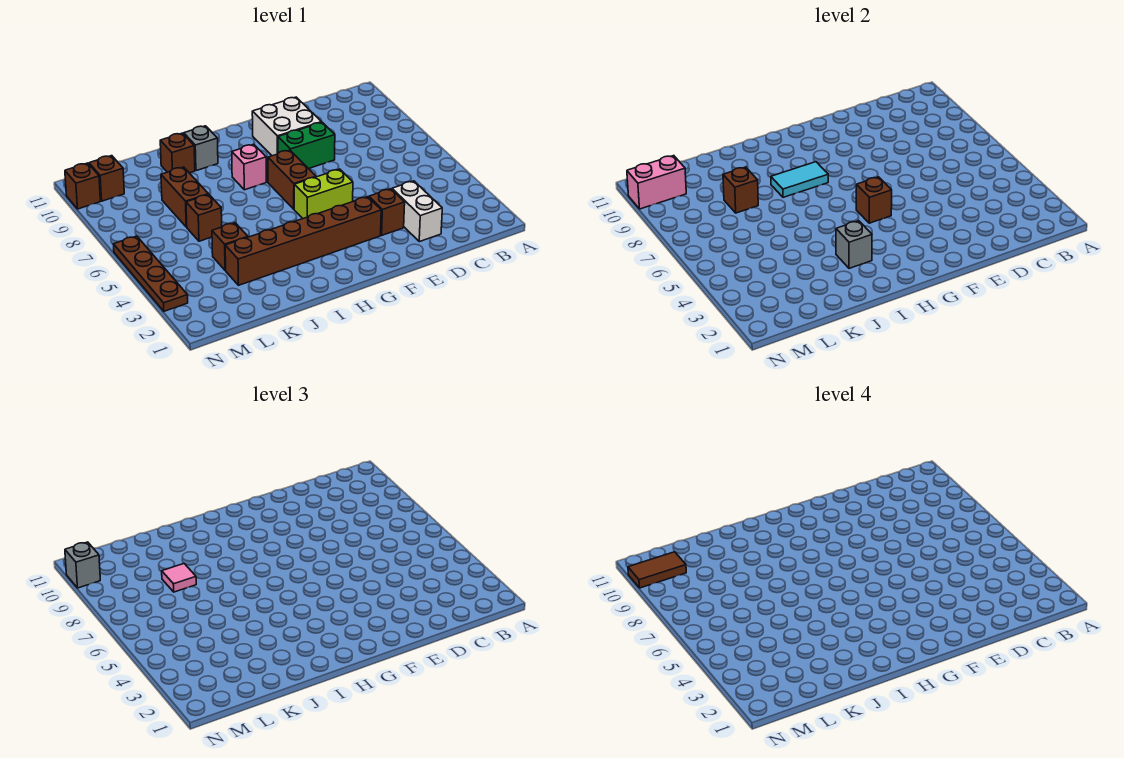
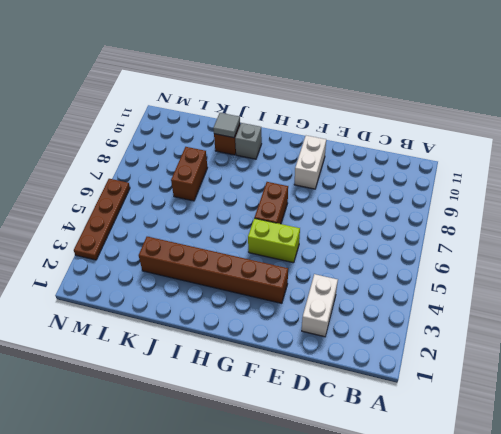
white brick F9:F10 level 1 -> white brick E9:F10 level 1
grey tile J10 level 2 -> none
none -> brown brick E3 level 1
none -> green brick E8:F8 level 1
none -> pink brick H8 level 1

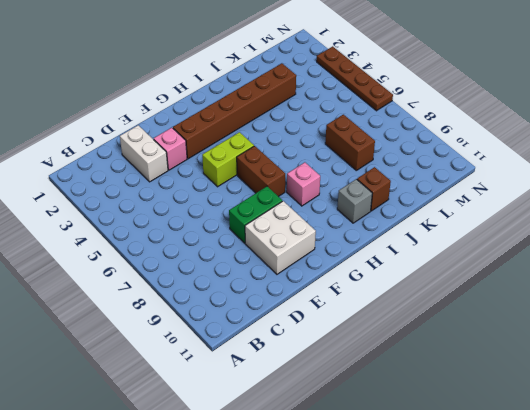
pink brick E3 level 1 -> brown brick E3 level 1
none -> brown brick K4 level 1
none -> brown brick K6 level 1
none -> brown brick M10 level 1

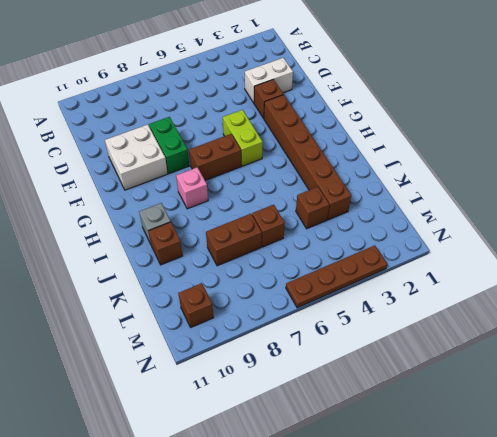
none -> brown brick N10 level 1
none -> brown brick G5 level 2
none -> cyan tile H8:I8 level 2

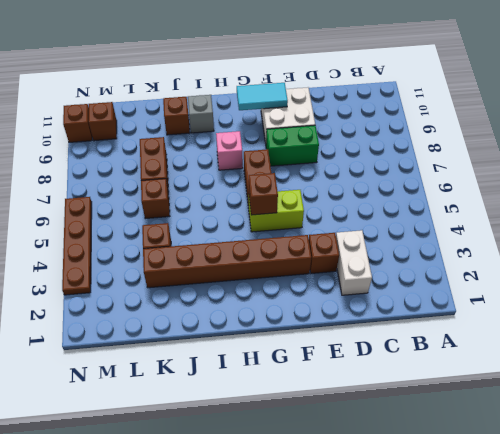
cyan tile F10:G10 level 2 -> cyan tile H8:I8 level 2
none -> grey brick I3 level 2
none -> brown brick K8 level 2
none -> pink brick M10:N10 level 2

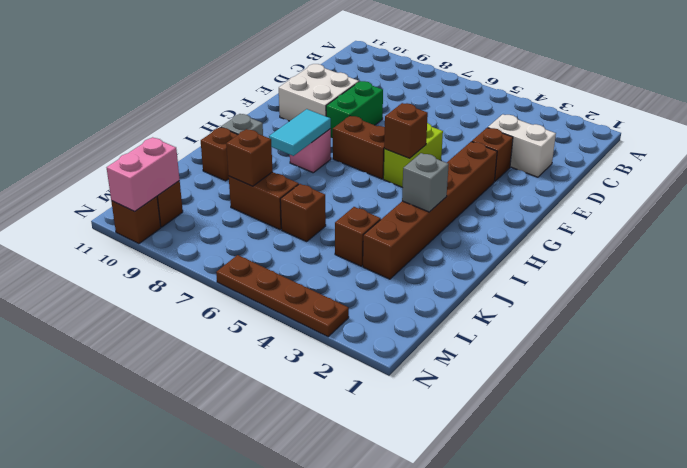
none -> pink tile K8 level 3
none -> grey brick N10 level 3
none -> brown tile M10:N10 level 4

